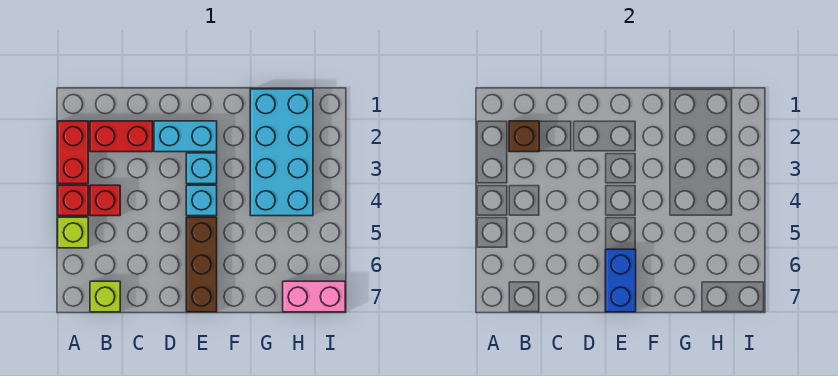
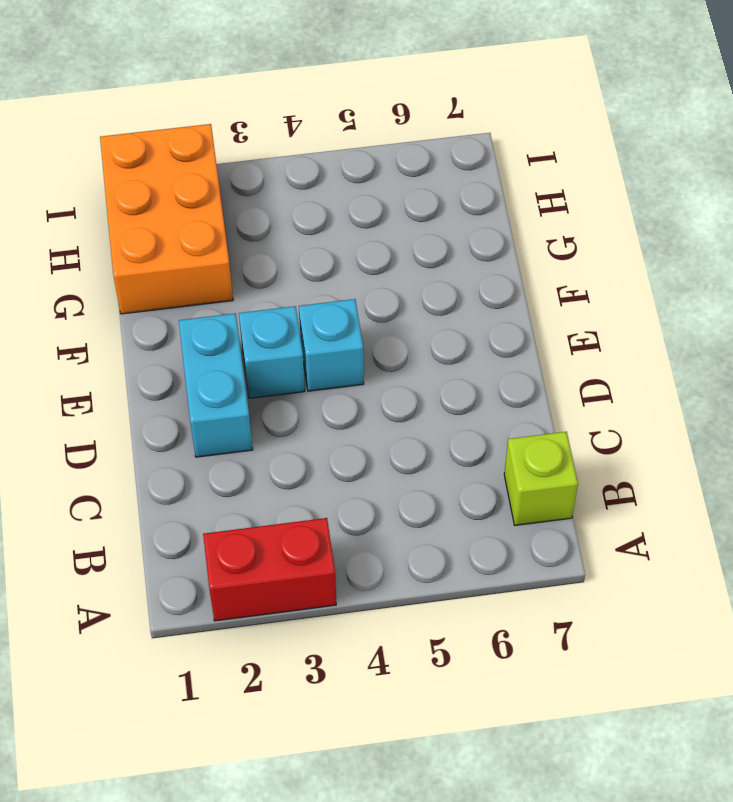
orange brick G1:I2 level 1 -> cyan brick G1:H4 level 1
none -> red brick A4 level 1
none -> lime brick A5 level 1
none -> red brick B2:C2 level 1

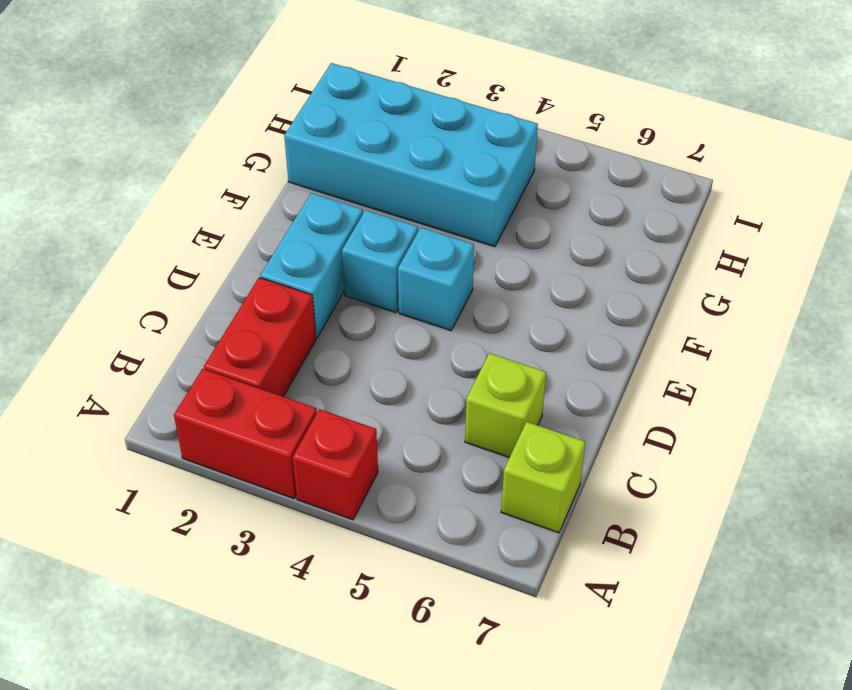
lime brick C6 level 1 -> lime brick A5 level 1
none -> red brick B4 level 1
none -> brown brick E5:E7 level 1
none -> pink brick H7:I7 level 1

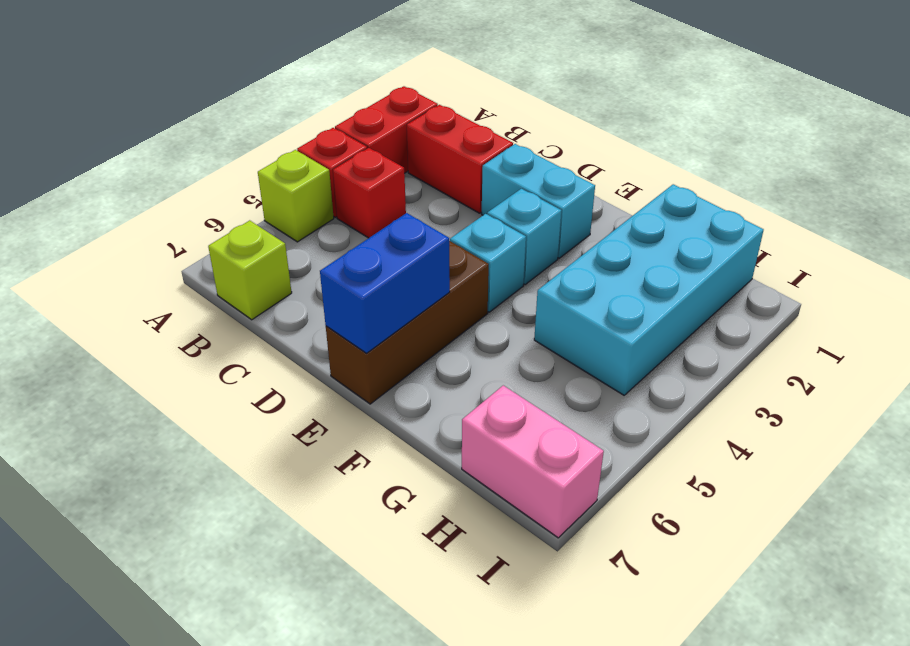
none -> brown brick B2 level 2

